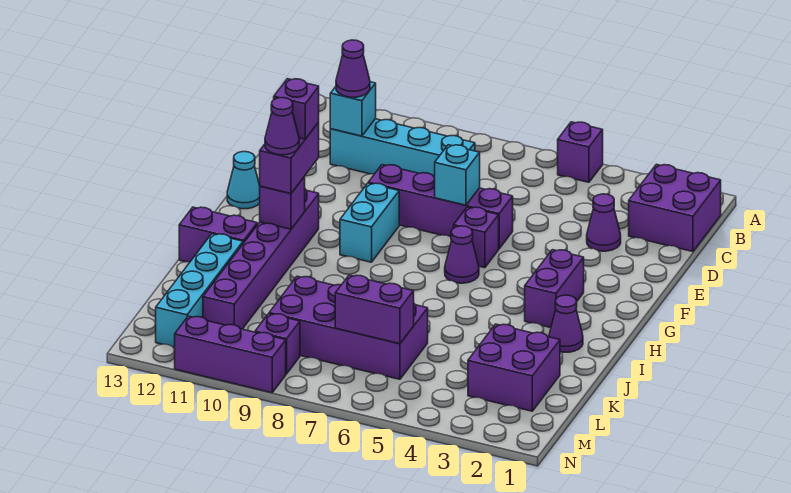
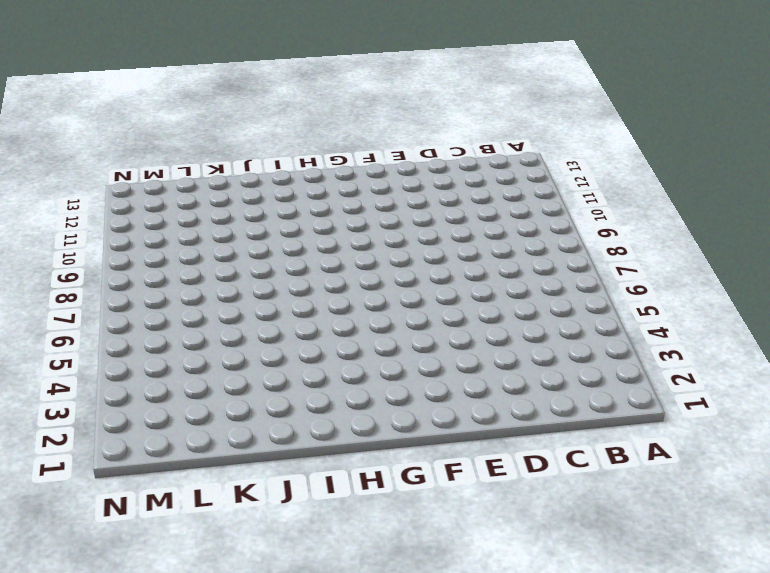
none -> purple brick A5 level 1
none -> purple brick B1:C2 level 1
none -> cyan brick C8:C11 level 1

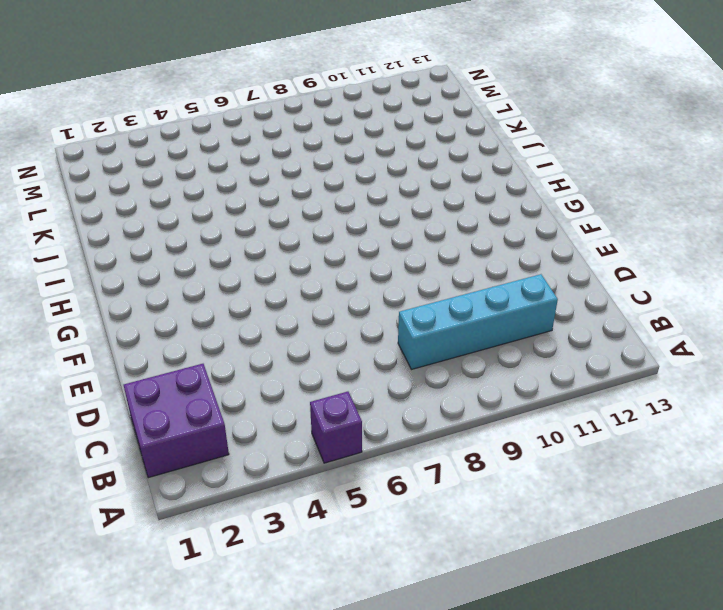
none -> purple cone D3 level 1
none -> purple brick E6:E9 level 1
none -> purple brick F6 level 1

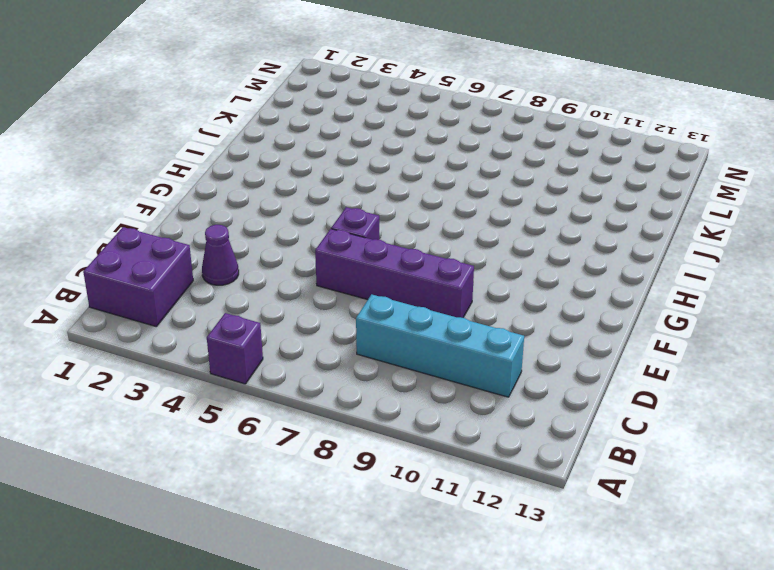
none -> cyan brick F9:G9 level 1
none -> cyan cone F13 level 1
none -> purple brick G3:H3 level 1

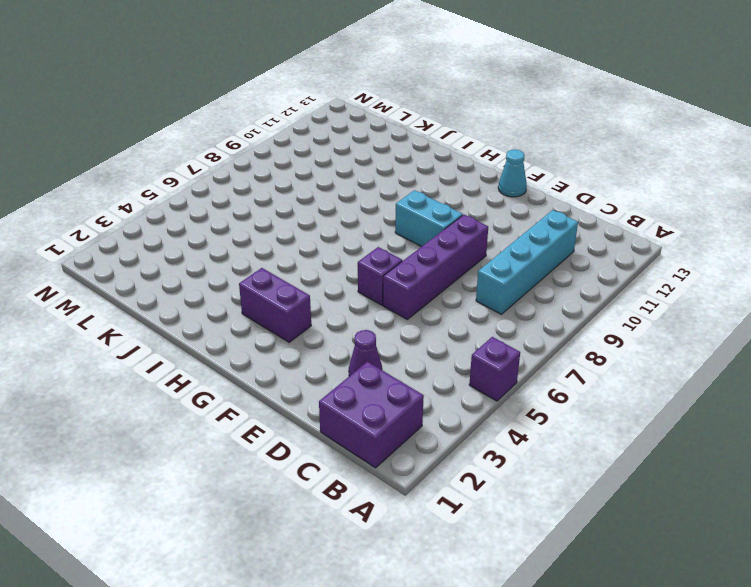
none -> purple cone G6 level 1
none -> purple brick G11:L11 level 1
none -> purple cone I2 level 1

